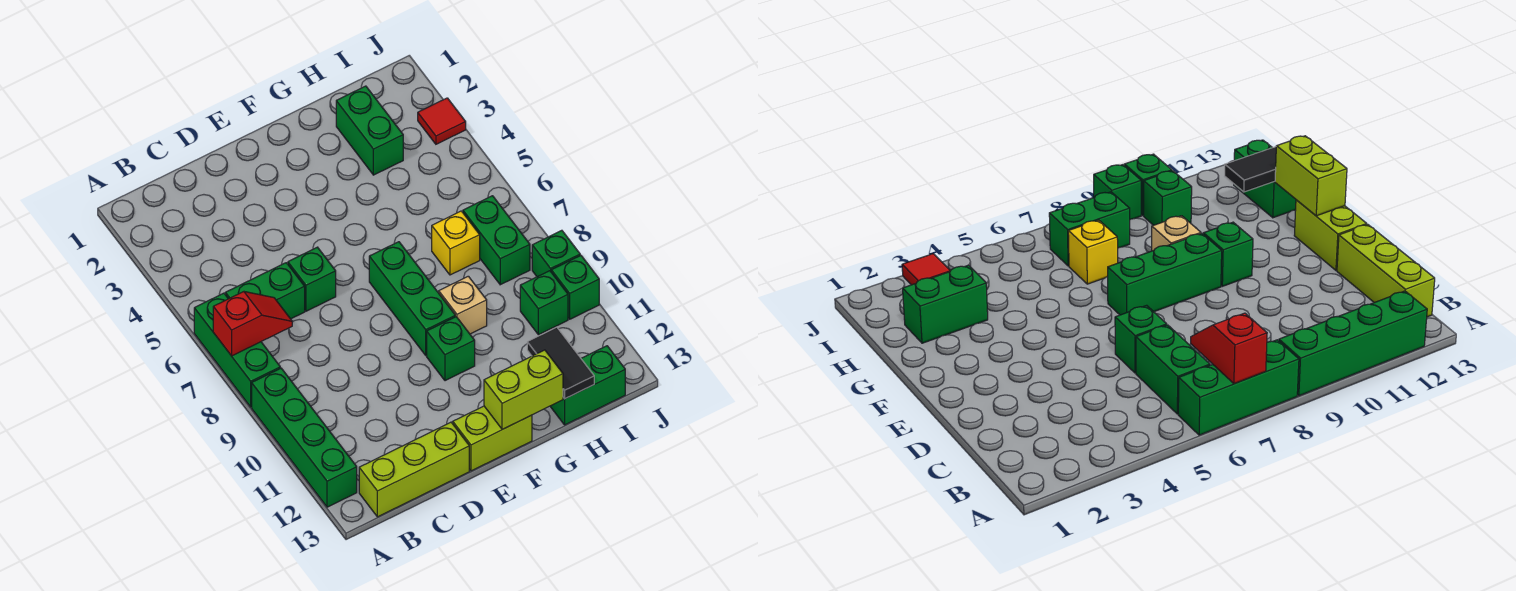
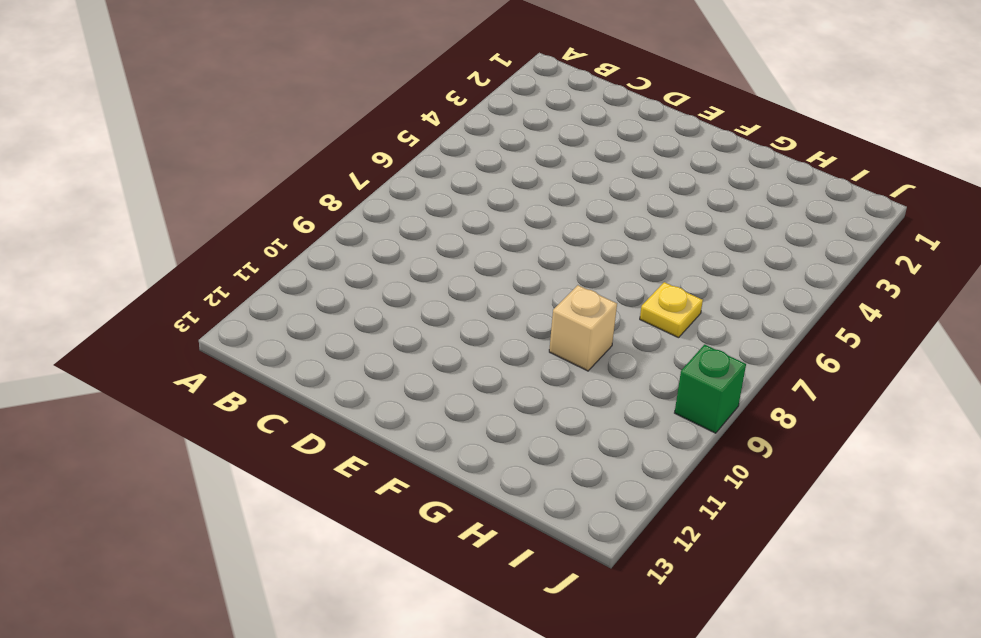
yellow plate H7 level 1 -> yellow brick H7 level 1
none -> green brick A6:A8 level 1
none -> green brick A9:A12 level 1
none -> green brick B6:C6 level 1

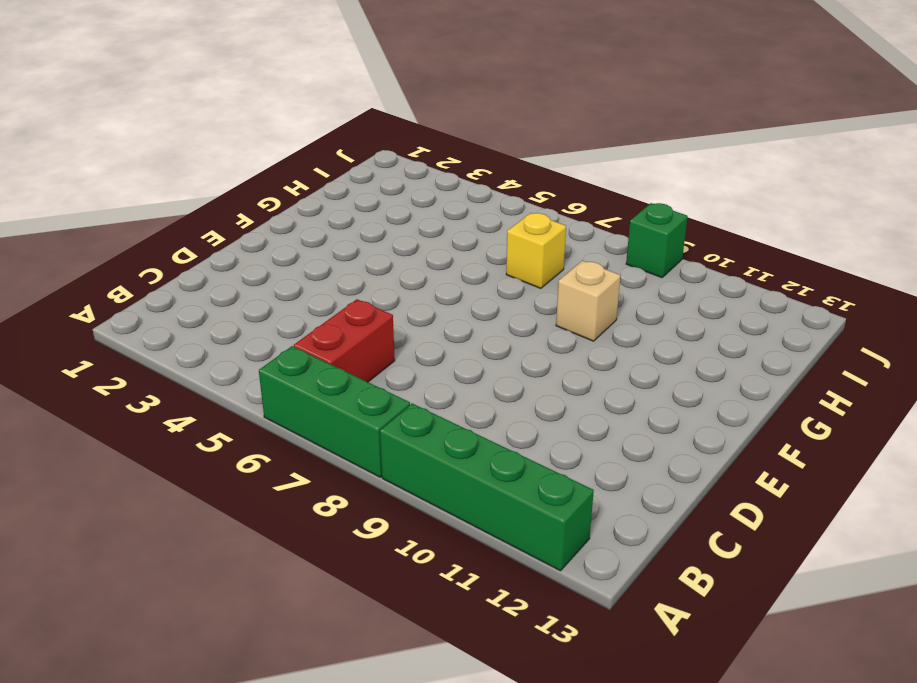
red brick B6:C6 level 1 -> green brick B6:C6 level 1
none -> lime brick B13:D13 level 1
none -> green brick D6 level 1
none -> lime brick E13:F13 level 1

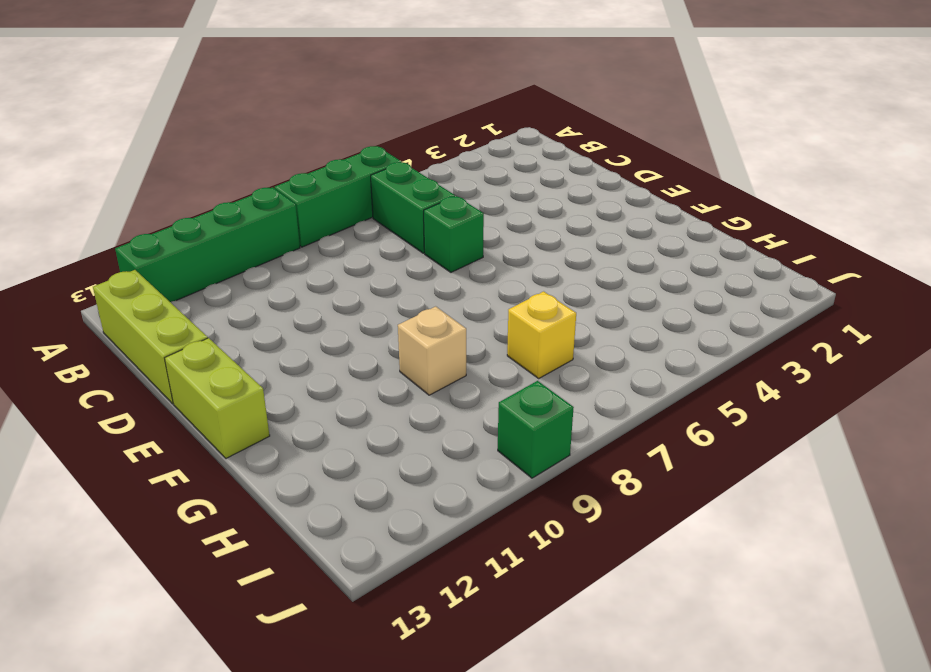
none -> green brick F7:F9 level 1
none -> green brick F10 level 1
none -> green brick H2:H3 level 1

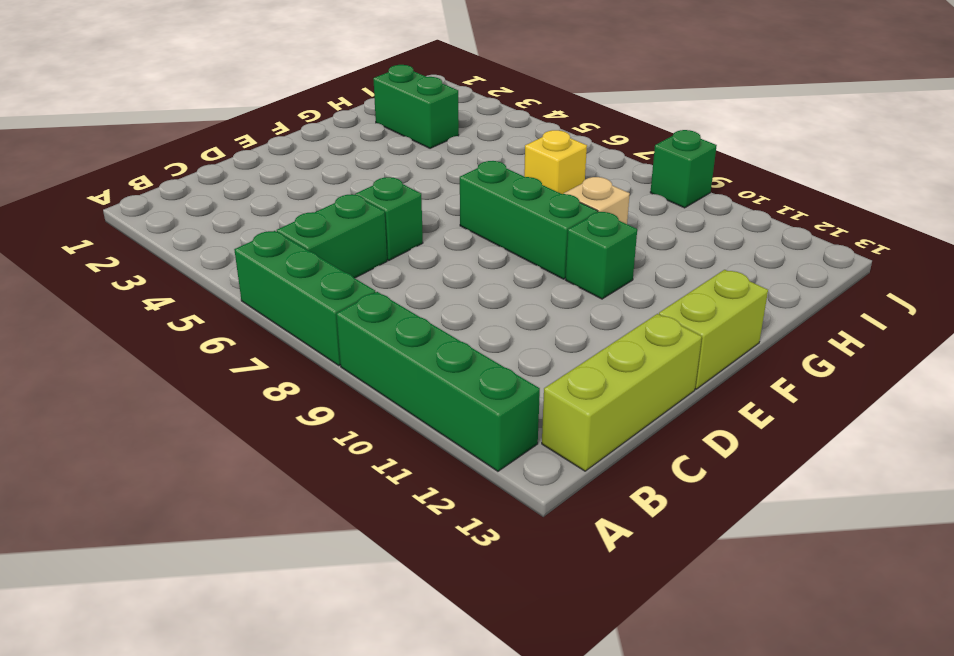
none -> green brick H13:I13 level 1
none -> green brick I7:I8 level 1
none -> green brick I10 level 1

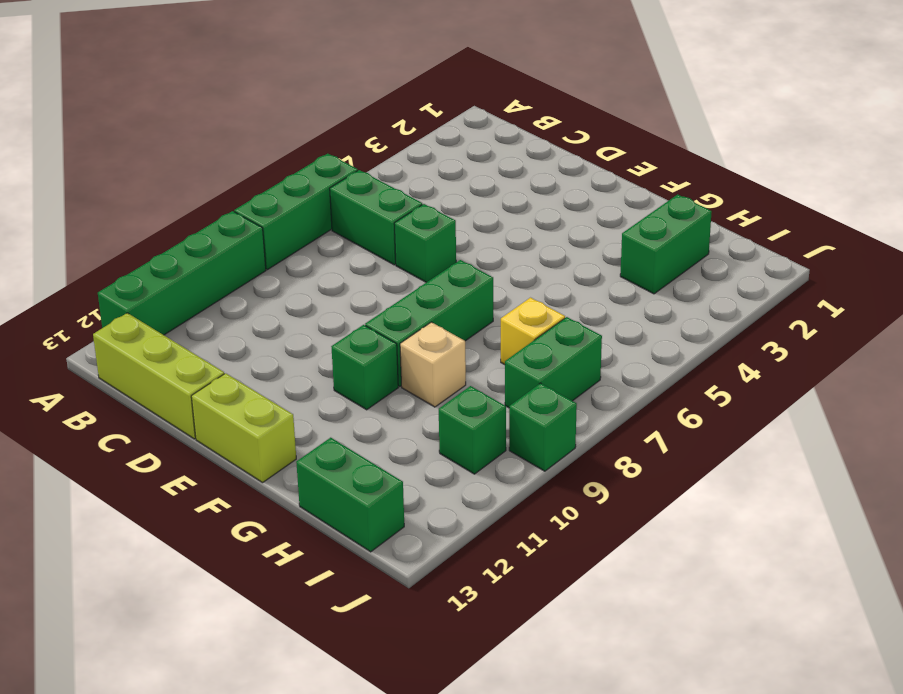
none -> red tile J3 level 1
none -> green brick J10 level 1
none -> red slope A7:B7 level 2 top A

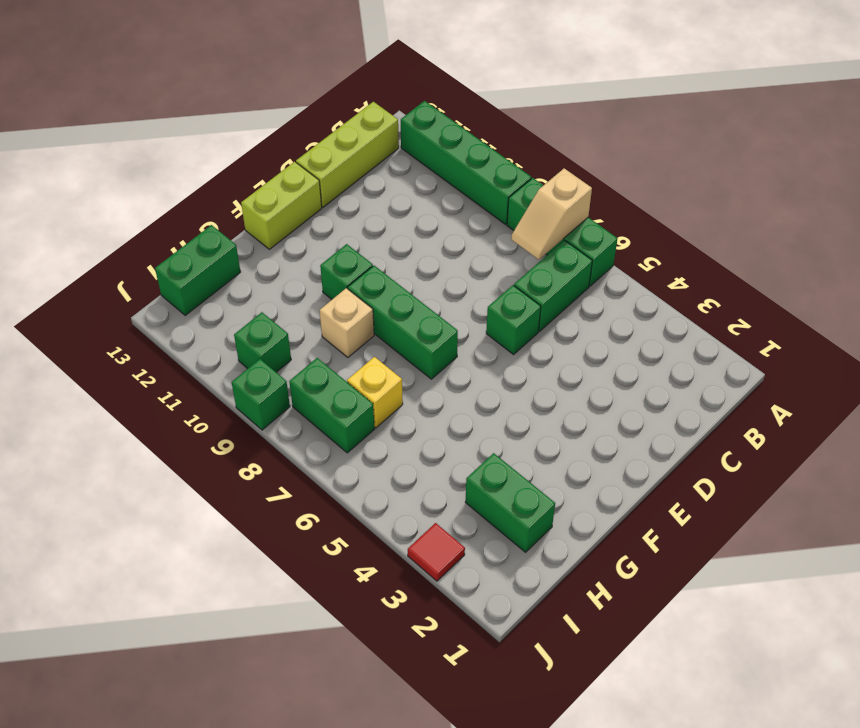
tan slope A7:B7 level 2 top A -> red slope A7:B7 level 2 top A
none -> green brick J10 level 1
none -> lime brick F13:G13 level 2
none -> black tile H12:H13 level 2

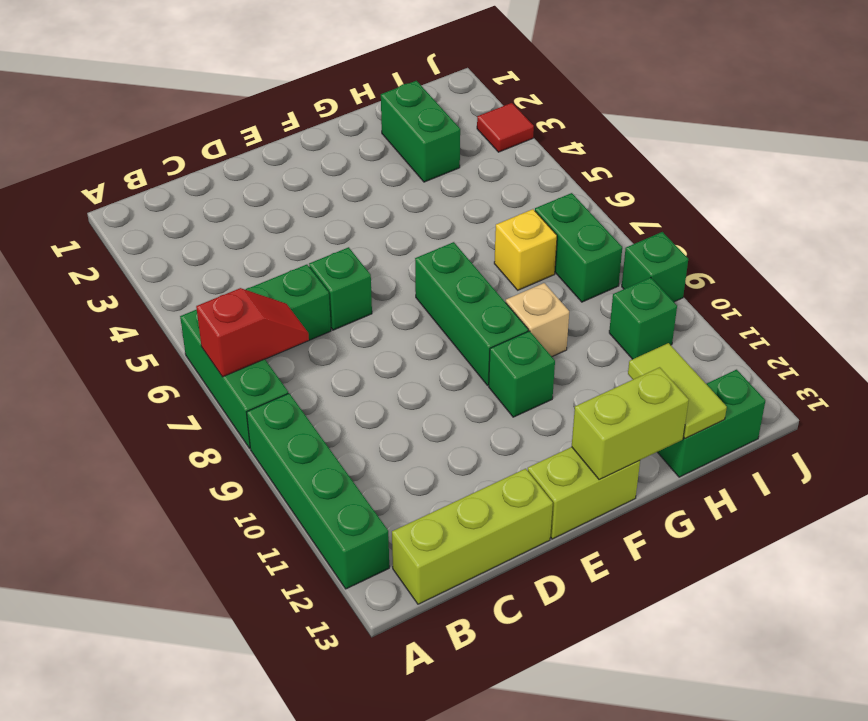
lime tile H12:H13 level 2 -> black tile H12:H13 level 2
none -> green brick J10 level 1

